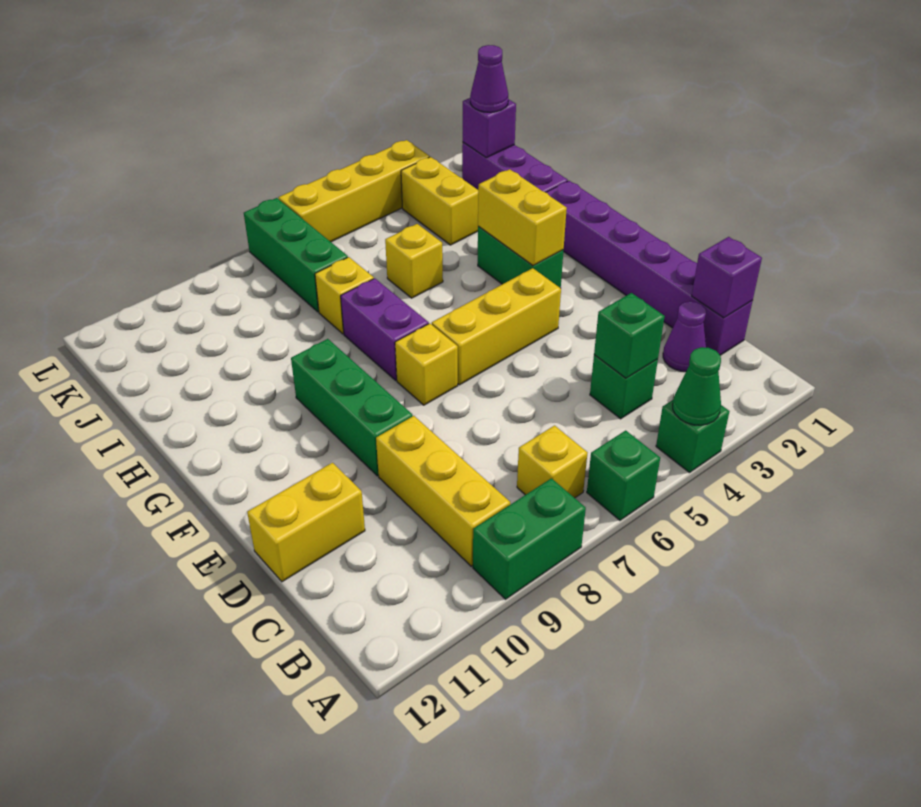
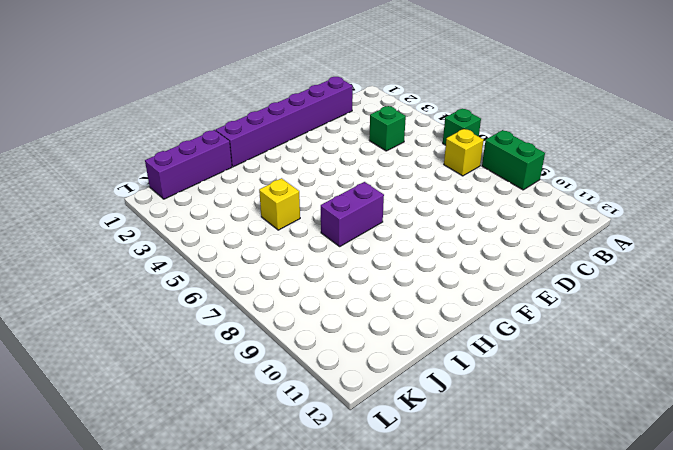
none -> green brick A4 level 1
none -> yellow brick B9:D9 level 1
none -> purple cone C2 level 1

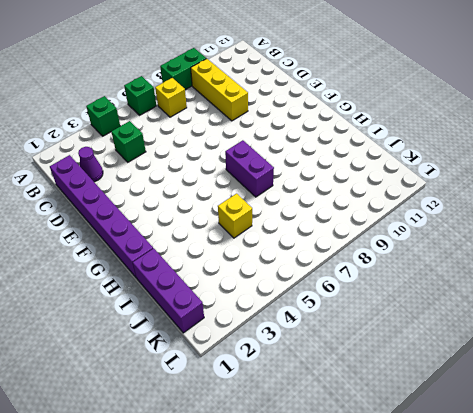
none -> yellow brick D11:D12 level 1
none -> green brick E9:G9 level 1
none -> yellow brick F4:F6 level 1

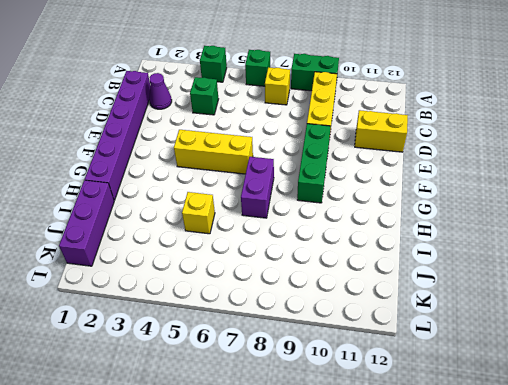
none -> yellow brick F7 level 1
none -> green brick G3:H3 level 1
none -> yellow brick I7 level 1

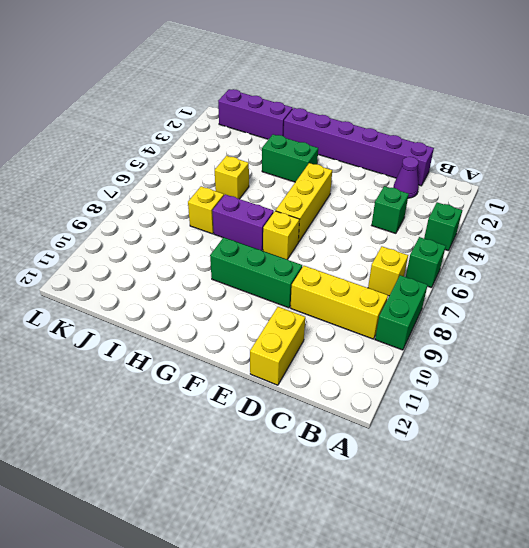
none -> yellow brick J3:K3 level 1
none -> green brick J7:L7 level 1
none -> yellow brick L3:L6 level 1

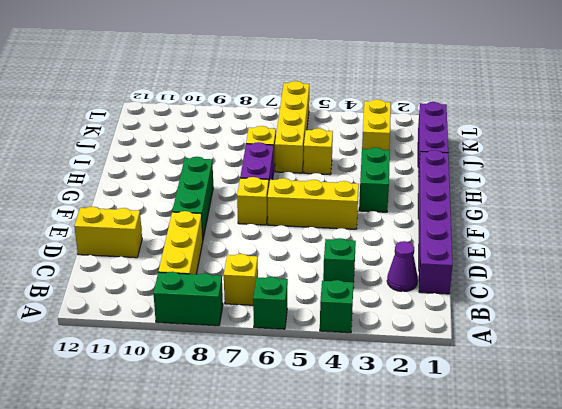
yellow brick I6:L6 level 1 -> yellow brick L3:L6 level 1
none -> green brick J7:L7 level 1
none -> green cone A4 level 2
none -> purple brick C1 level 2

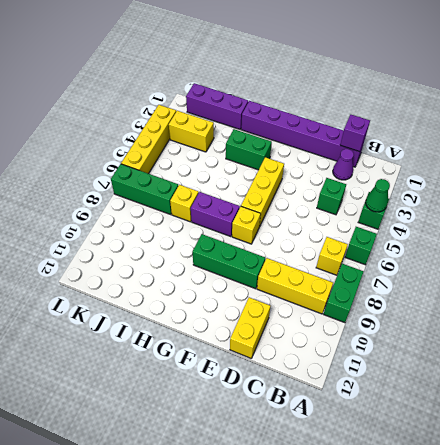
none -> yellow brick I5 level 1
none -> green brick C4 level 2
none -> yellow brick G3:H3 level 2

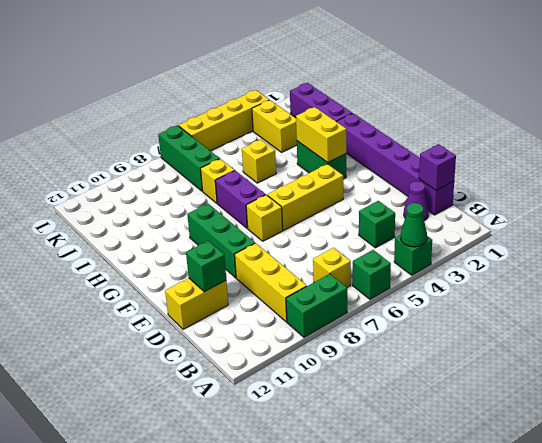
green brick D11 level 2 -> green brick C4 level 2
none -> purple brick K1 level 2
none -> purple cone K1 level 3

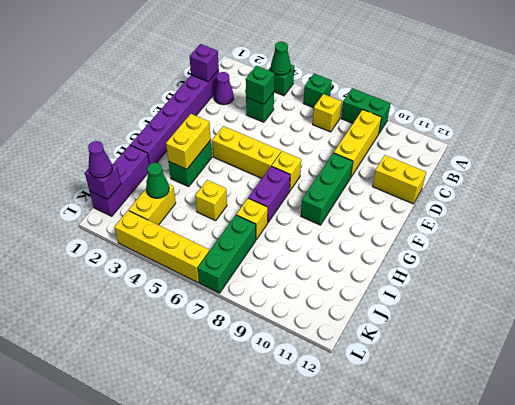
green cone J3 level 2 -> none

